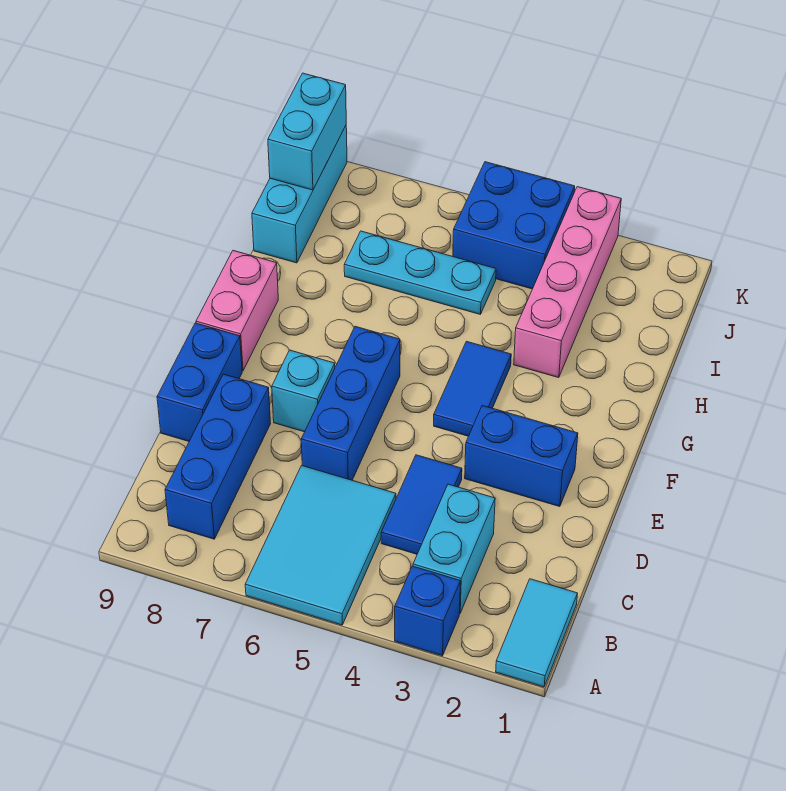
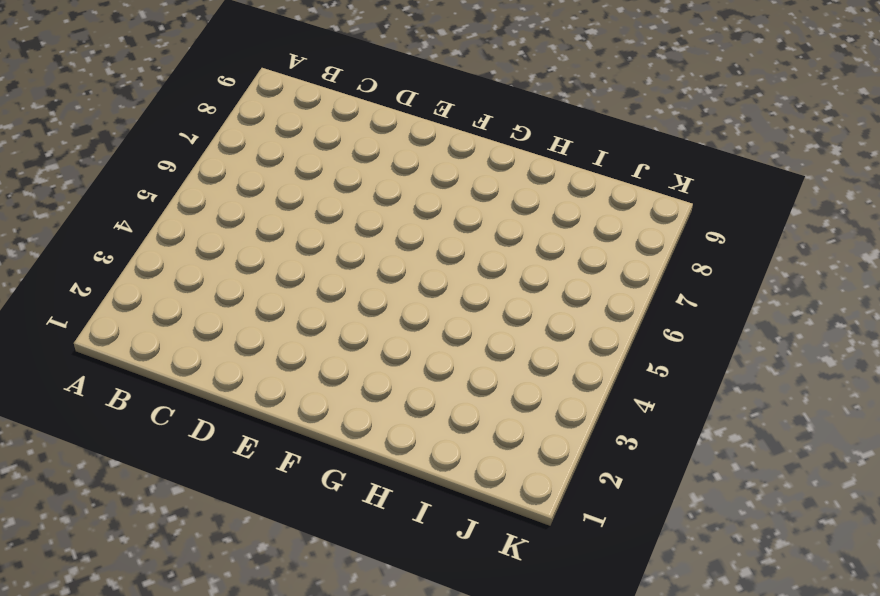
none -> cyan tile A1:B1 level 1
none -> blue brick A3 level 1
none -> cyan tile A5:C6 level 1

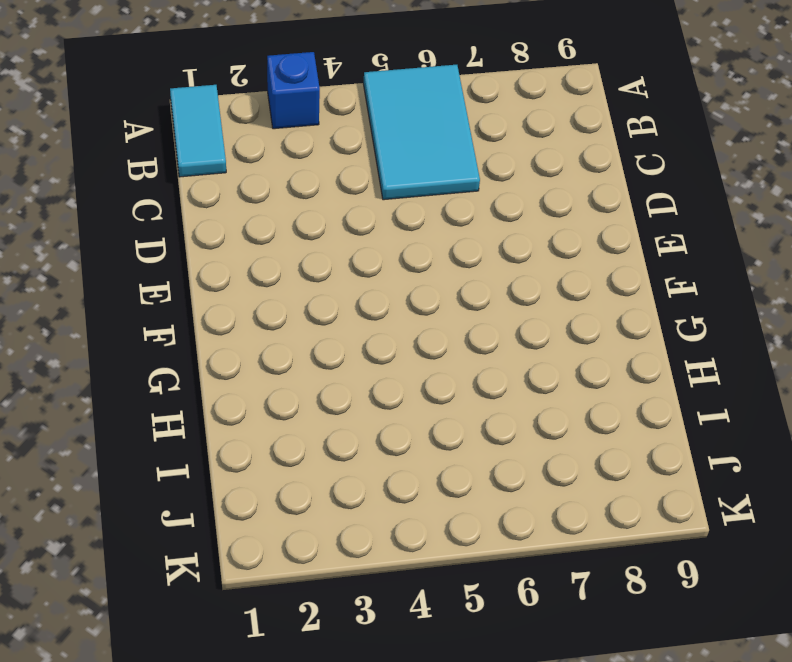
none -> cyan brick B3:C3 level 1
none -> blue brick B8:D8 level 1
none -> blue tile C4:D4 level 1

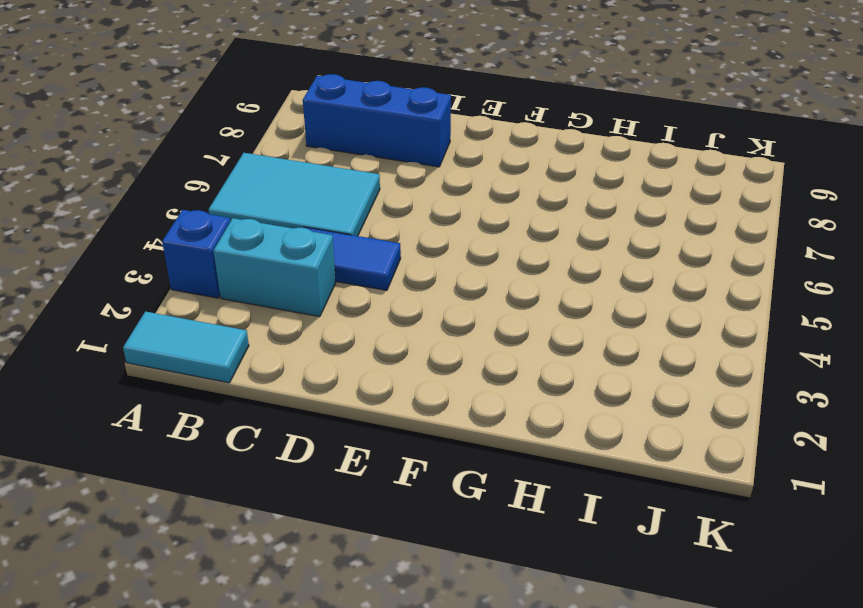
none -> blue brick D6:F6 level 1
none -> blue brick D9:E9 level 1
none -> blue brick E2:E3 level 1

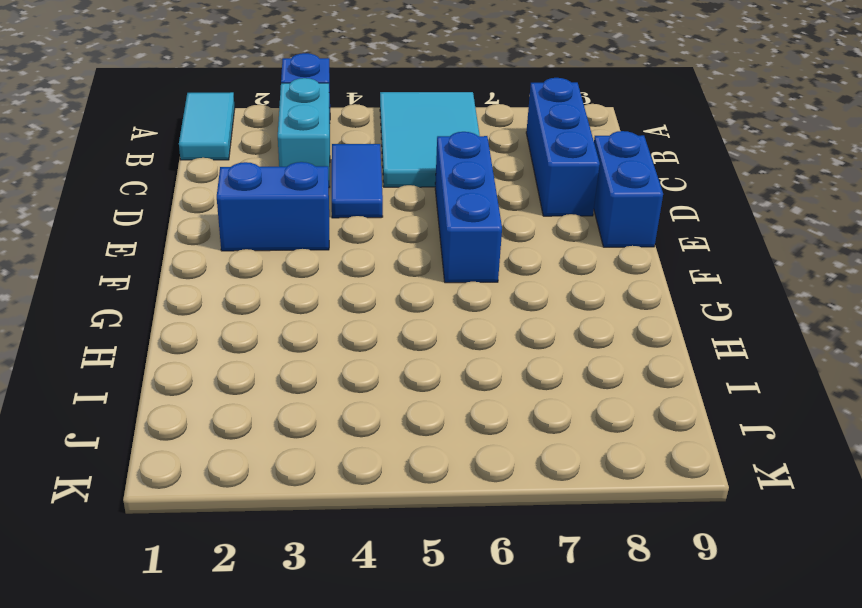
none -> cyan brick E7 level 1
none -> blue tile F4:G4 level 1
none -> pink brick F9:G9 level 1

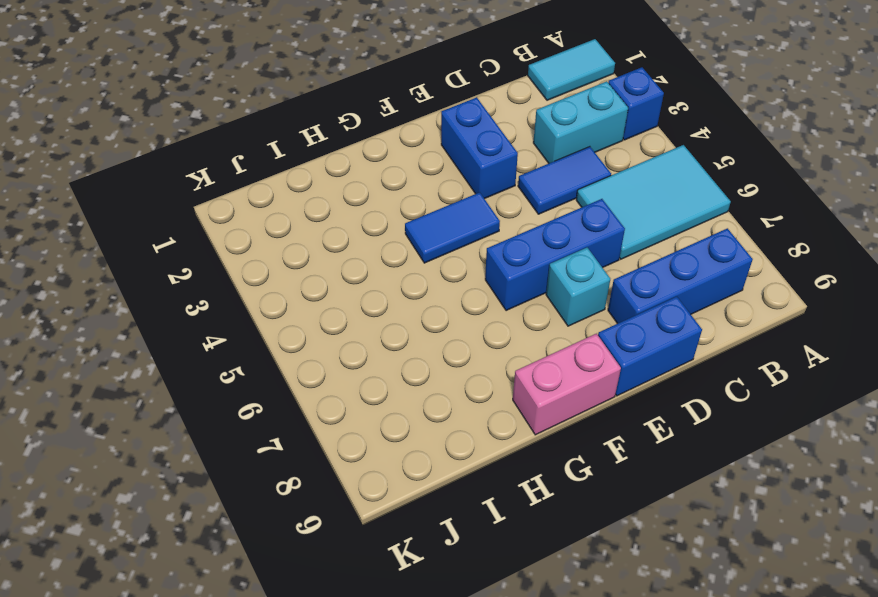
none -> pink brick H3:K3 level 1
none -> cyan plate I5:I7 level 1
none -> cyan brick I9:K9 level 1

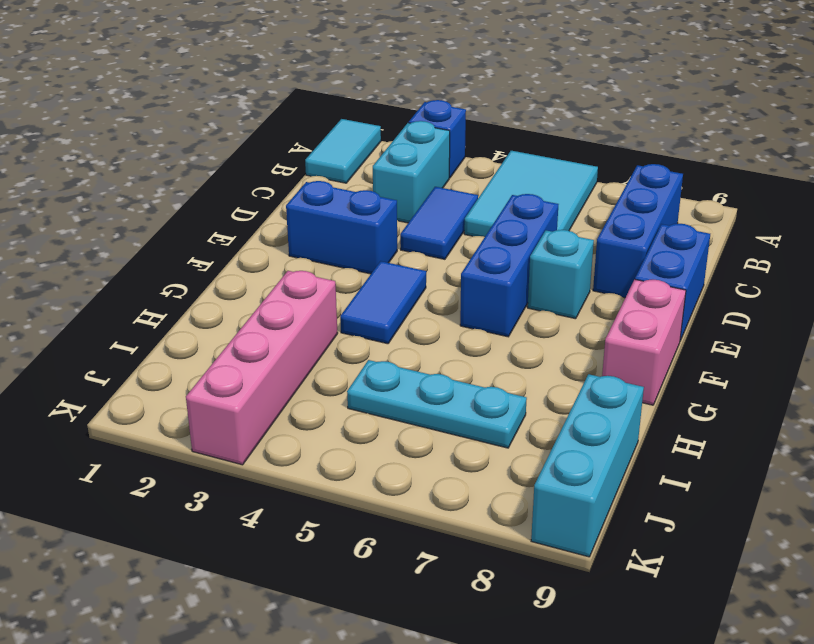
none -> blue brick J4:K5 level 1
none -> cyan brick J9:K9 level 2

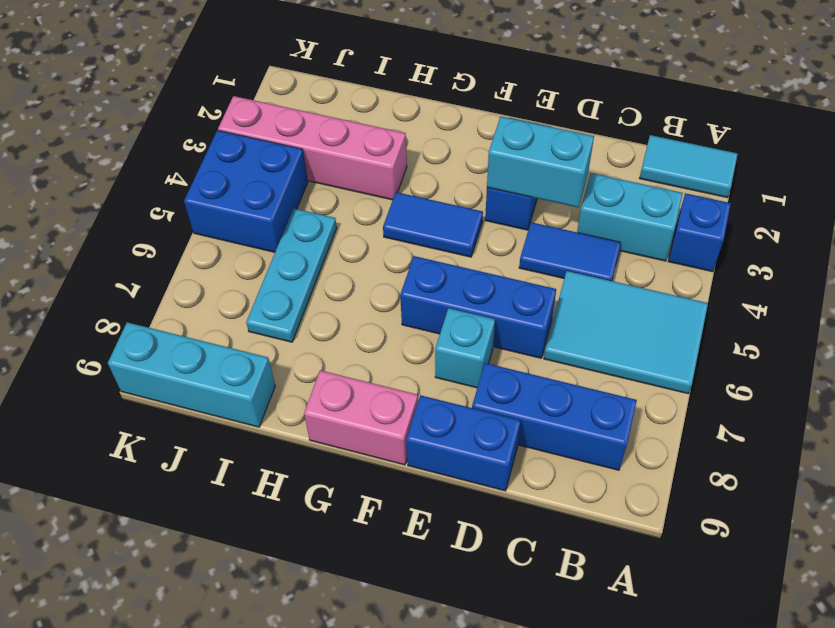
cyan brick D3:E3 level 2 -> cyan brick J9:K9 level 2

